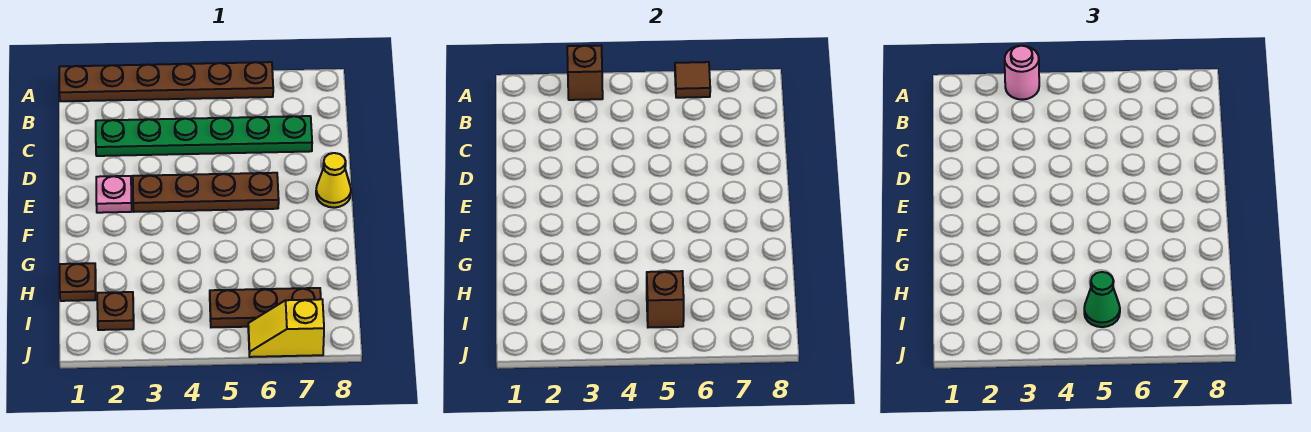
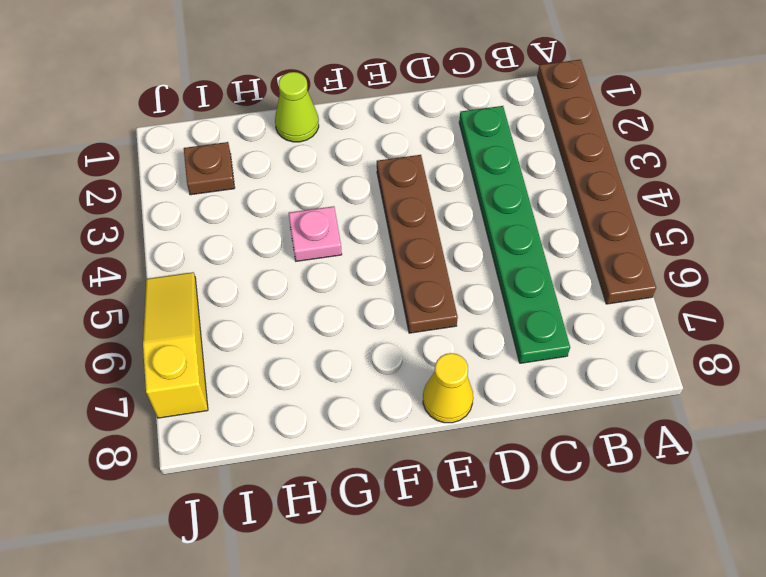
lime cone G1 level 1 -> none
pink plate G4 level 1 -> pink plate E2 level 1
yellow slope J5:J7 level 1 top 7 -> yellow slope J6:J7 level 1 top 7
none -> brown plate H1 level 1
none -> brown plate I5:I7 level 1
none -> brown brick A3 level 2

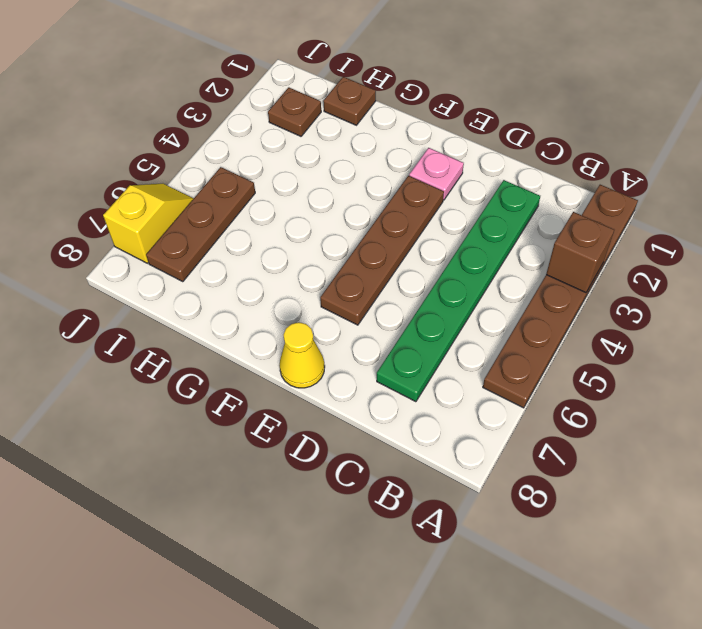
none -> brown tile A6 level 2
none -> brown brick I5 level 2
none -> pink round brick A3 level 3

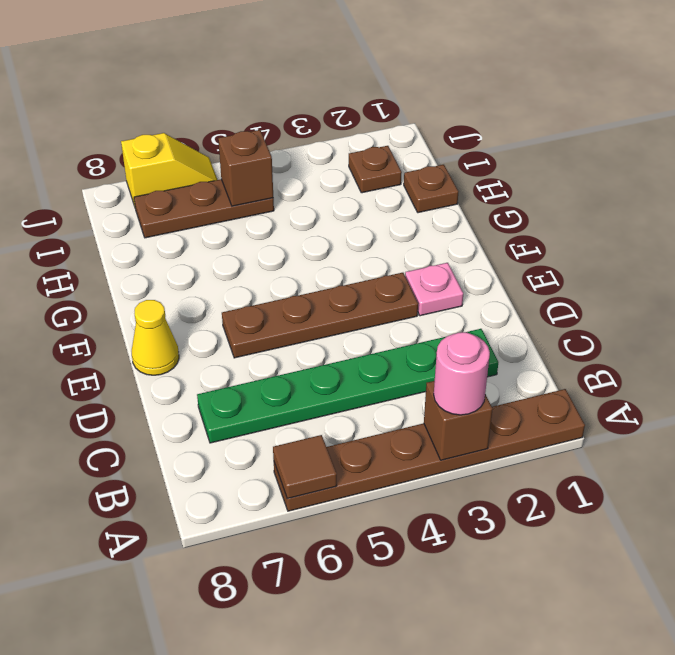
none -> green cone I5 level 3

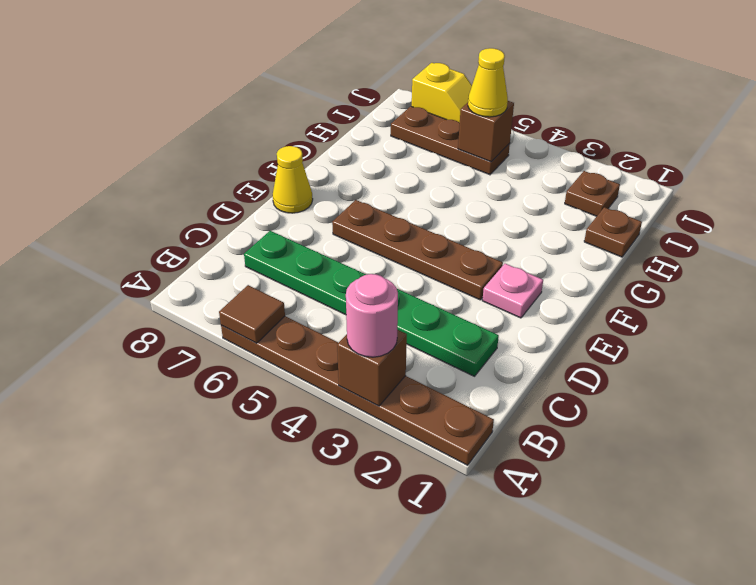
yellow cone I5 level 3 -> green cone I5 level 3

